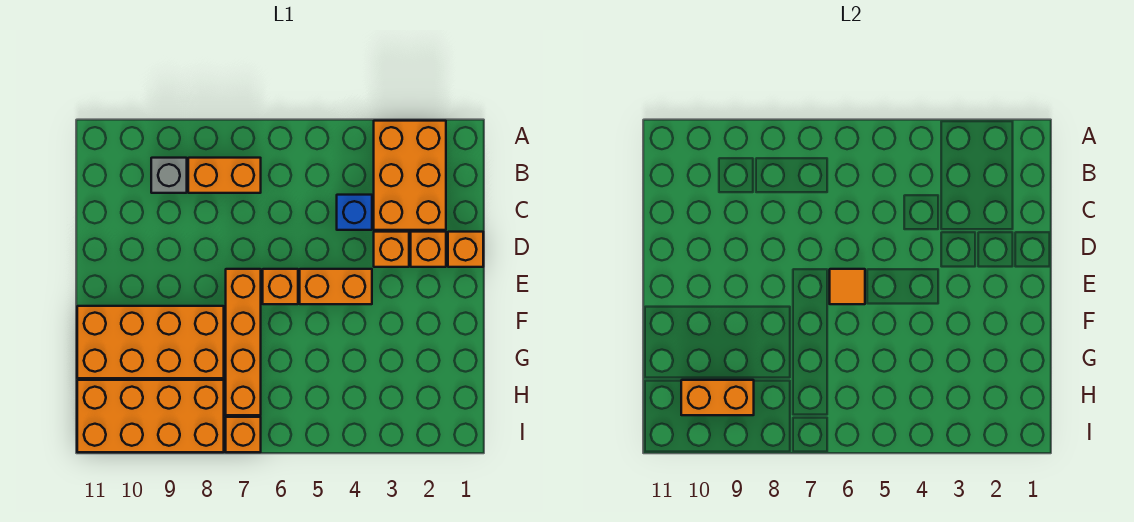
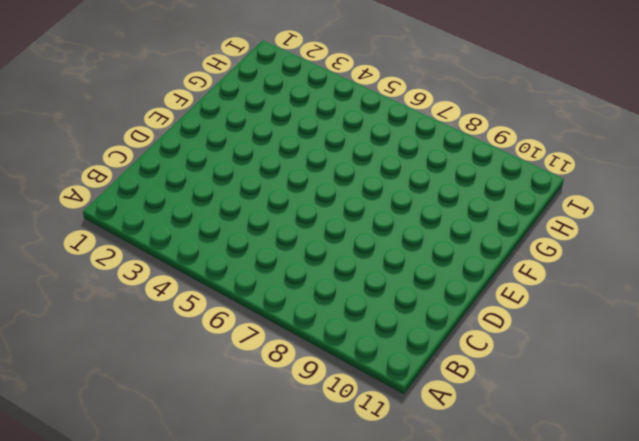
none -> orange brick A2:C3 level 1
none -> orange brick B7:B8 level 1
none -> grey brick B9 level 1

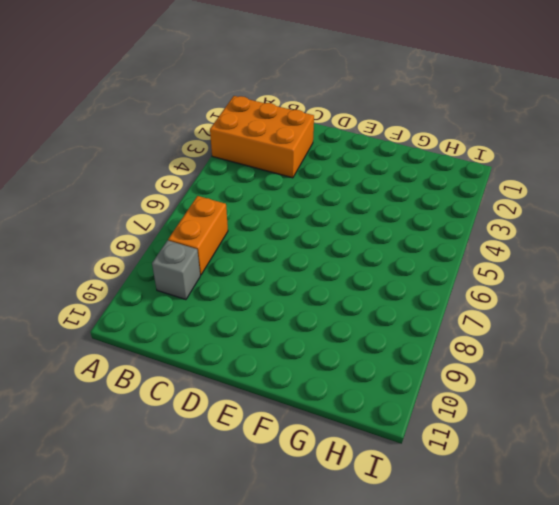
none -> blue brick C4 level 1
none -> orange brick D1 level 1
none -> orange brick D2 level 1

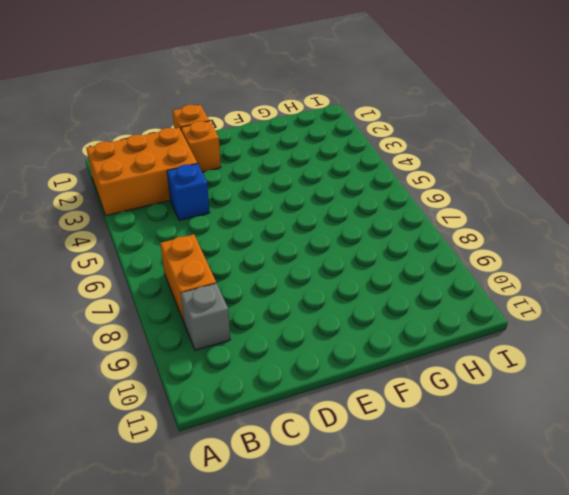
none -> orange brick D3 level 1
none -> orange brick E4:E5 level 1
none -> orange brick E6 level 1

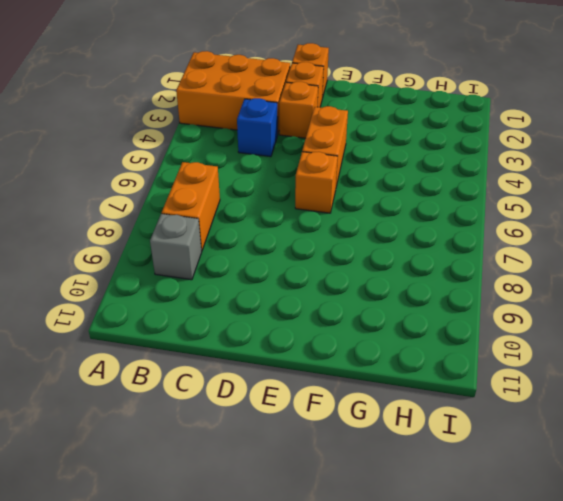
none -> orange brick E7:H7 level 1
none -> orange brick F8:G11 level 1
none -> orange brick H8:I11 level 1

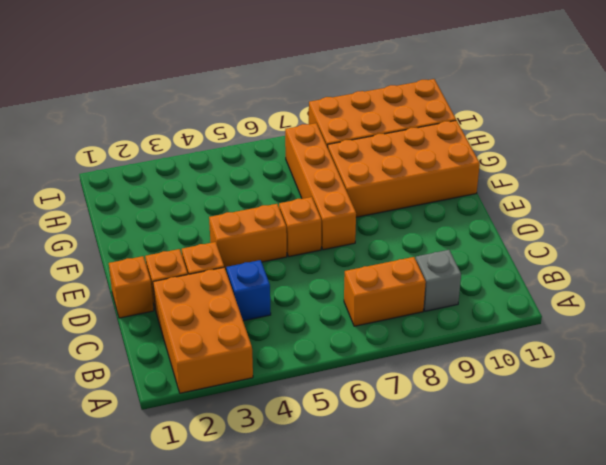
none -> orange brick I7 level 1
none -> orange tile E6 level 2
none -> orange brick H9:H10 level 2

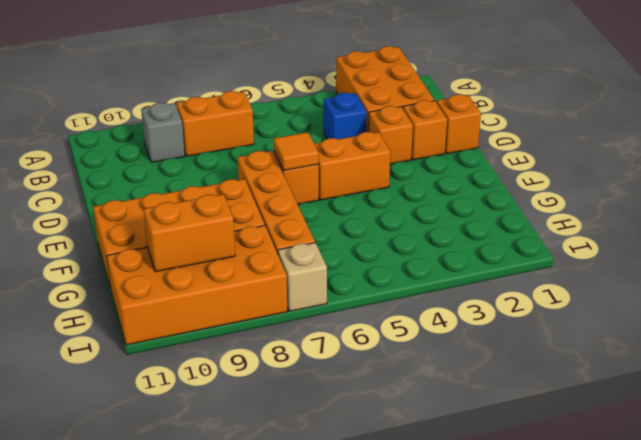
tan brick I7 level 1 -> orange brick I7 level 1

